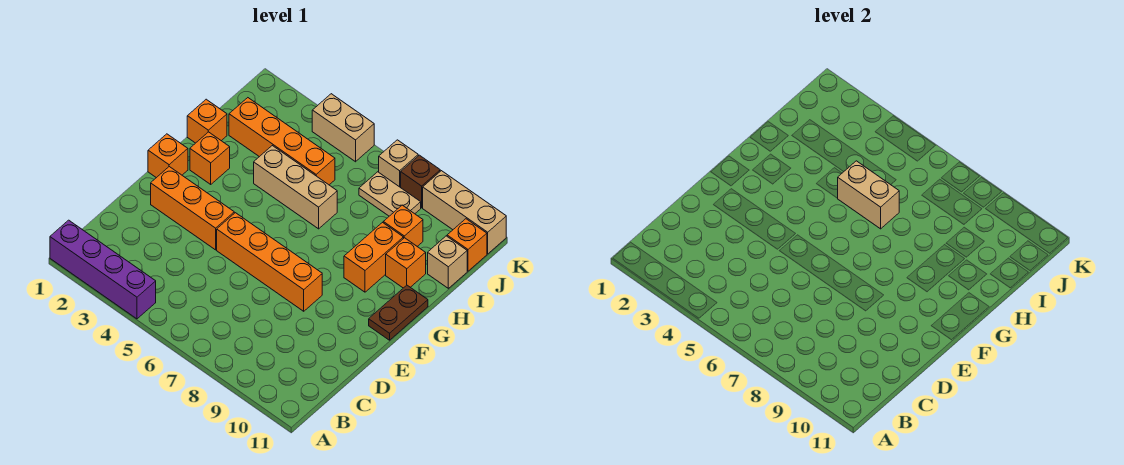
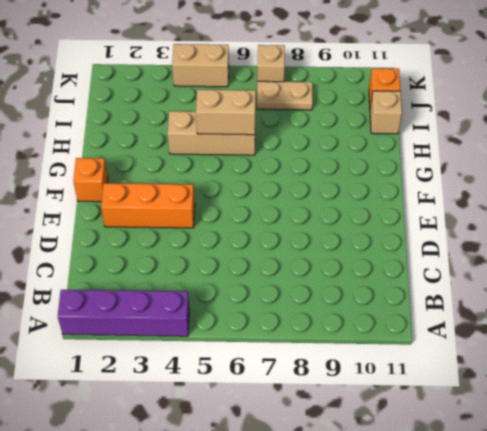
none -> orange brick E5:E8 level 1
none -> brown plate F11:G11 level 1
none -> orange brick G2 level 1

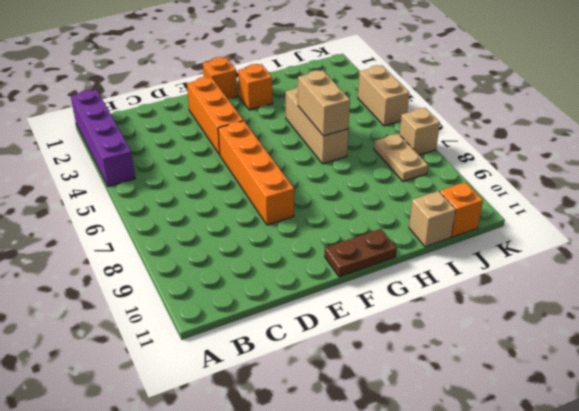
none -> orange brick G9:H9 level 1
none -> orange brick H1 level 1
none -> orange brick H10 level 1

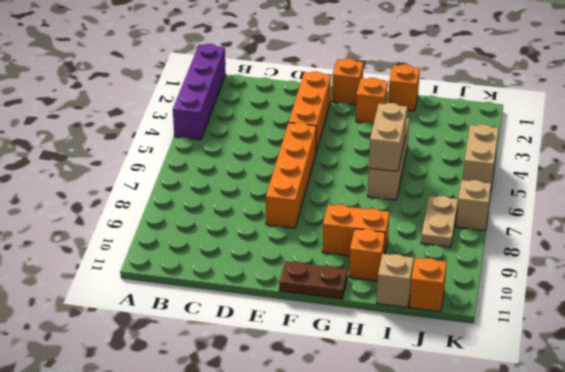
none -> orange brick I2:I5 level 1
none -> orange brick I9 level 1
none -> brown brick K8 level 1

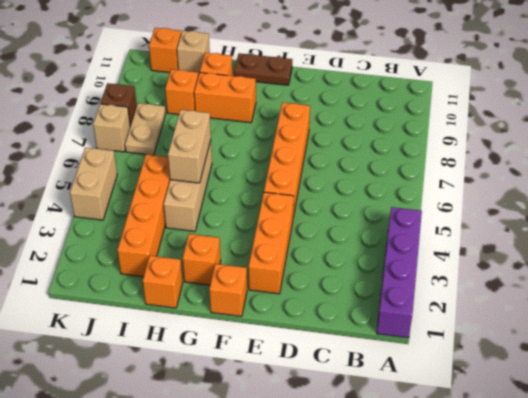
none -> tan brick K9:K11 level 1

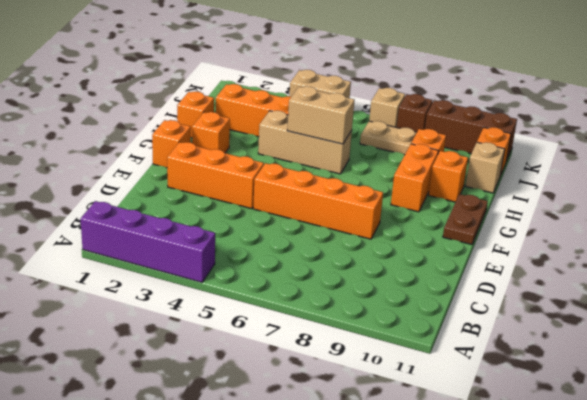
brown brick K9:K11 level 1 -> tan brick K9:K11 level 1

